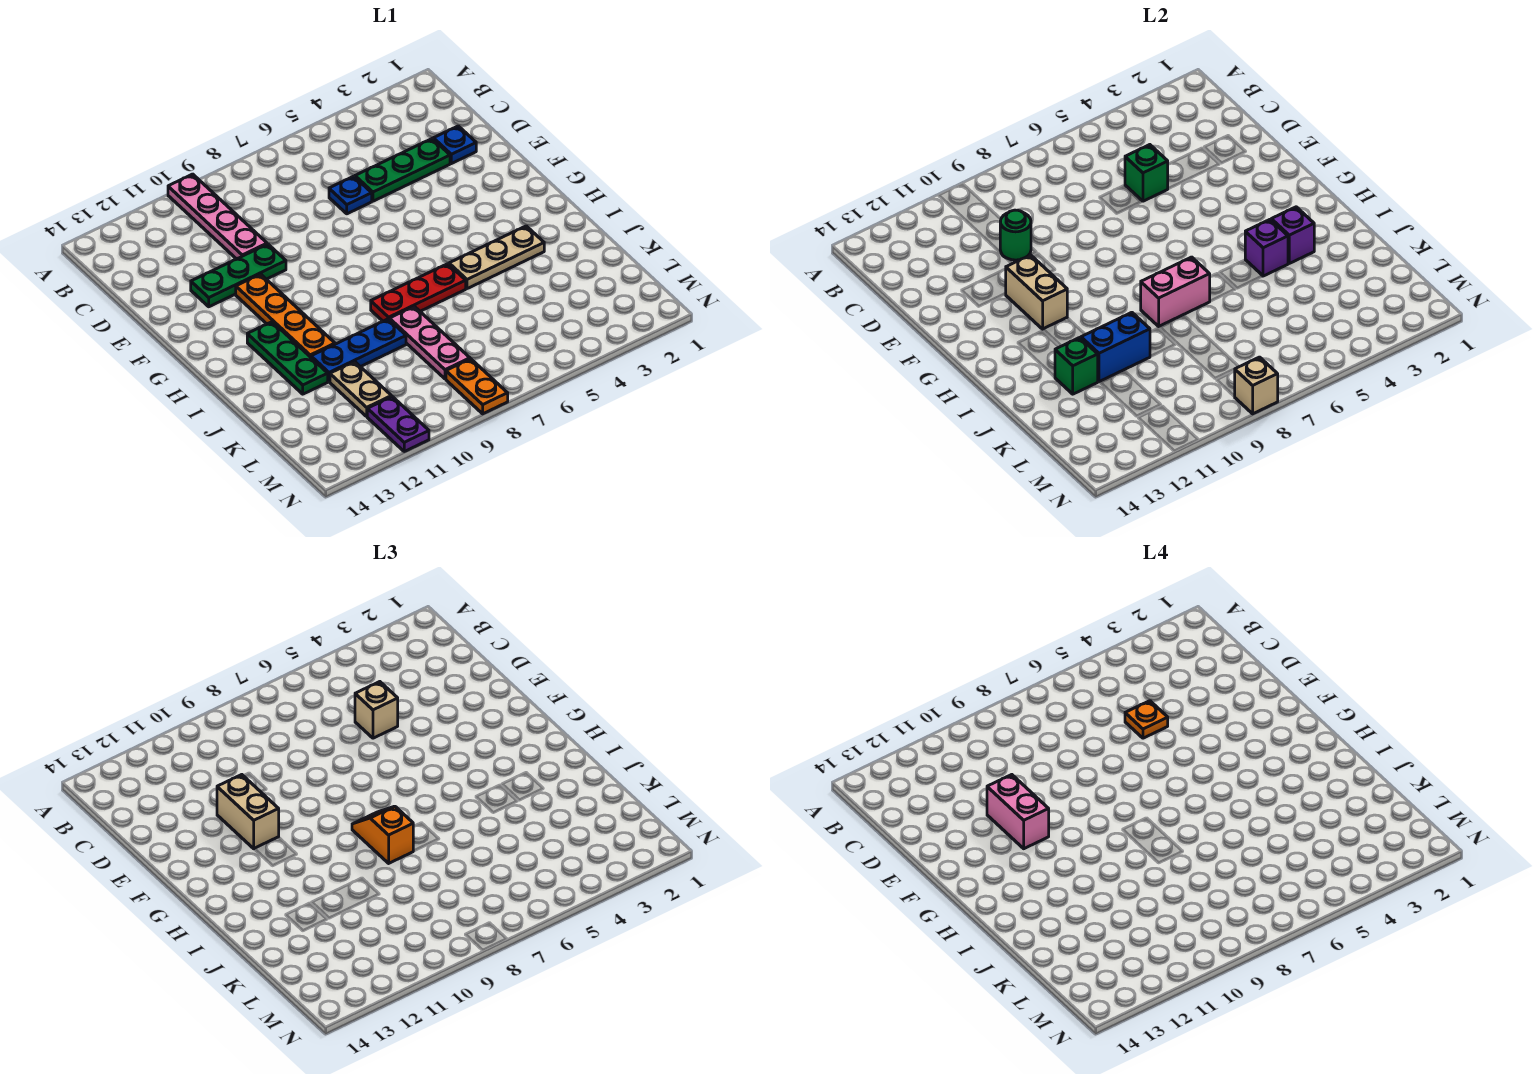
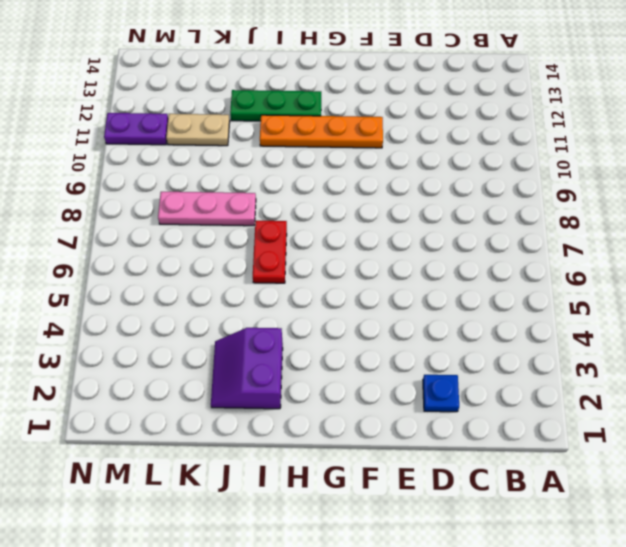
purple slope I2:J3 level 1 top I -> tan plate I3:I5 level 1
red plate I6:I7 level 1 -> red plate I6:I8 level 1
none -> pink plate A10:D10 level 1
none -> green plate D3:D5 level 1
none -> blue plate D6 level 1

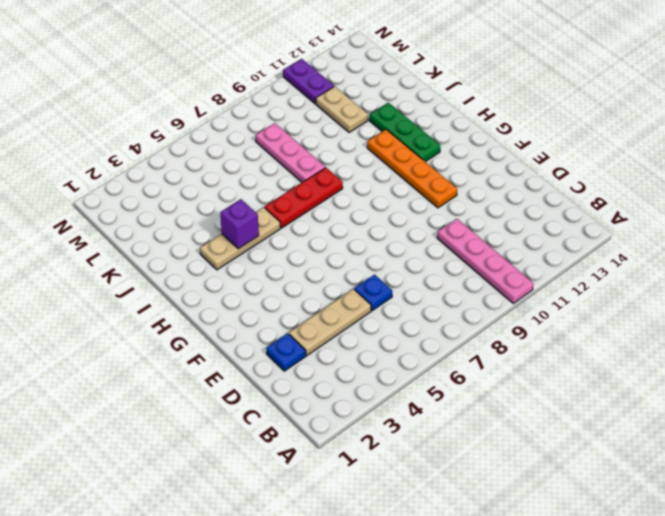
tan plate D3:D5 level 1 -> green plate D3:D5 level 1
none -> green plate E10:E12 level 1
none -> blue plate J9:J11 level 1
none -> orange plate M8:N8 level 1

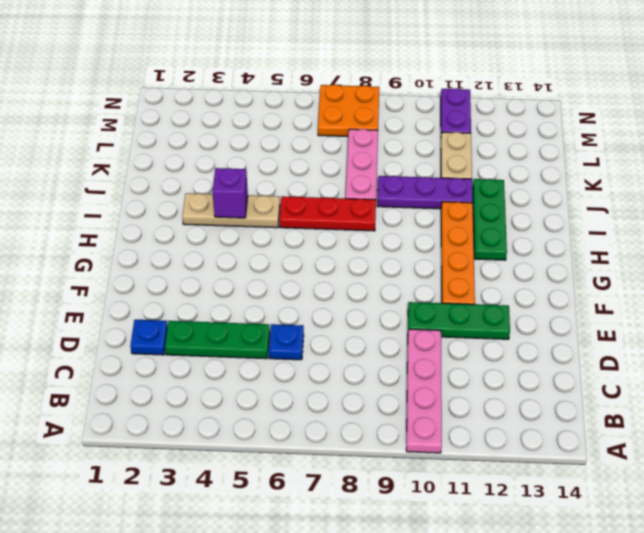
purple plate J9:J11 level 1 -> blue plate J9:J11 level 1
orange plate M7:N8 level 1 -> orange plate M8:N8 level 1
none -> green brick D5 level 2
none -> green round brick D10 level 2
none -> tan brick F11:G11 level 2

